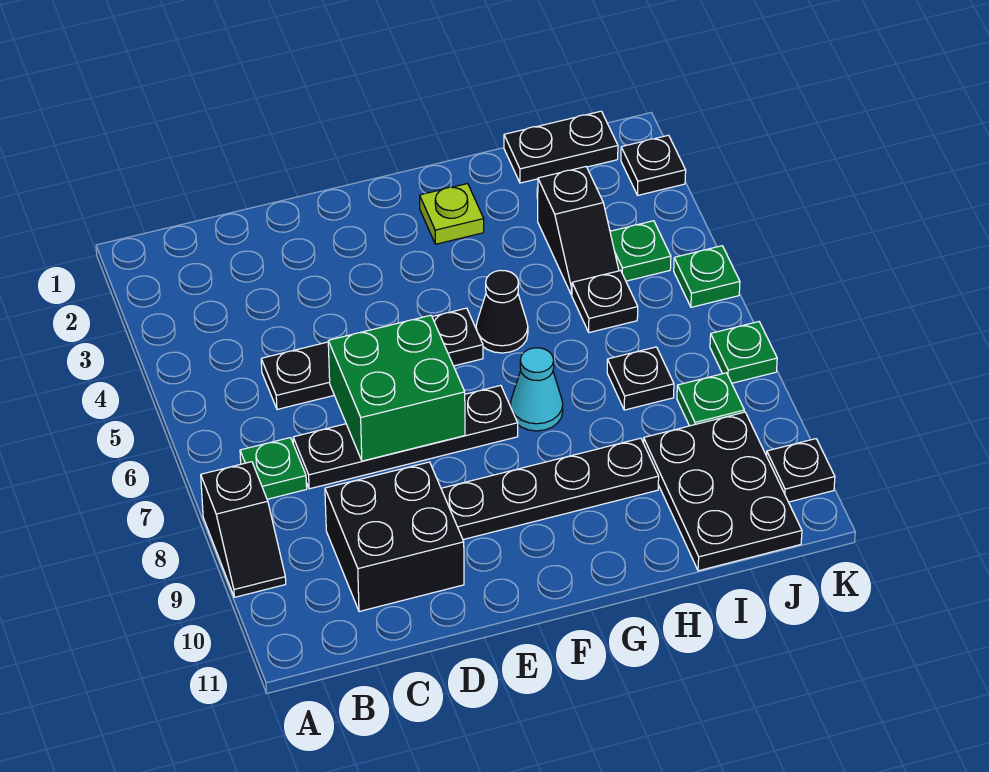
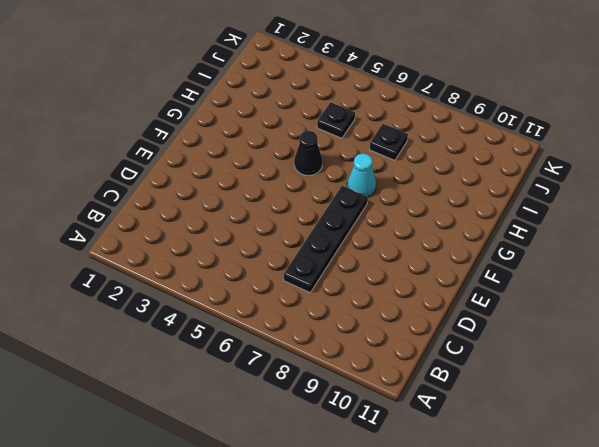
none -> black slope A8:A9 level 1 top 8
none -> green plate B7 level 1
none -> black plate C5:F5 level 1

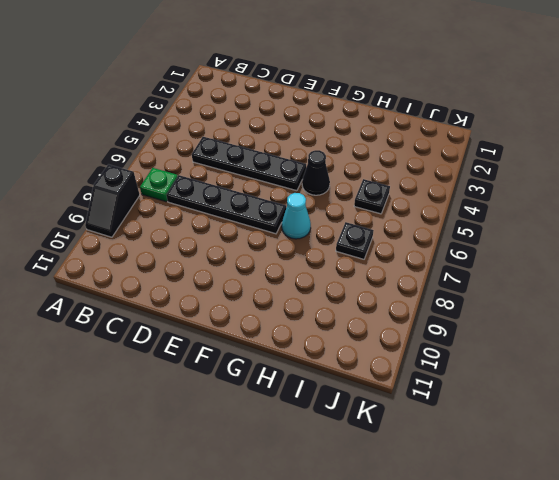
none -> black brick C9:D10 level 1
none -> black plate E9:H9 level 1
none -> lime plate G2 level 1

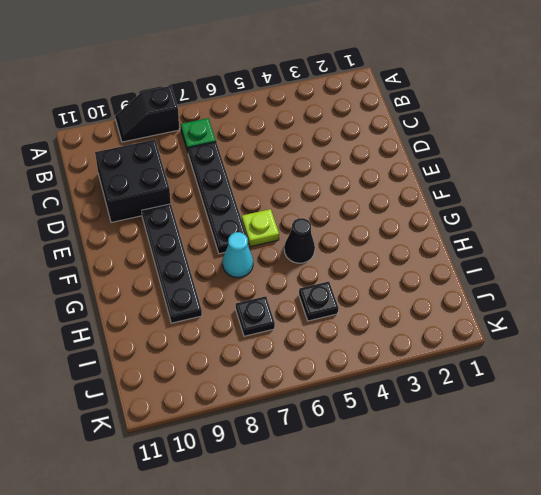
lime plate F6 level 1 -> lime plate G2 level 1
none -> black plate C5:F5 level 1
none -> black plate I1:J1 level 1
none -> black slope I3:I4 level 1 top 3

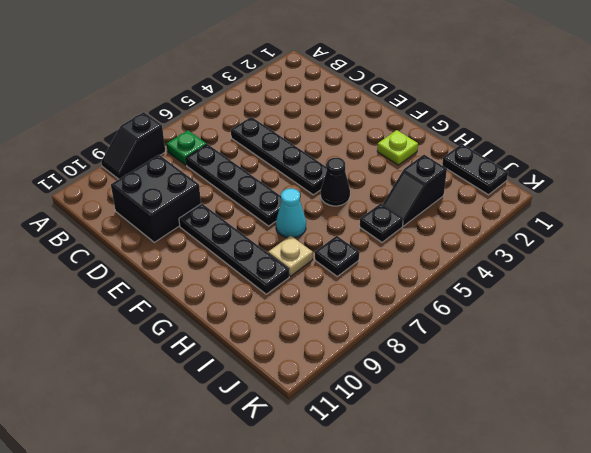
tan plate H8 level 1 -> none
none -> black plate I9:J11 level 1
none -> green plate J4 level 1
none -> green plate J8 level 1

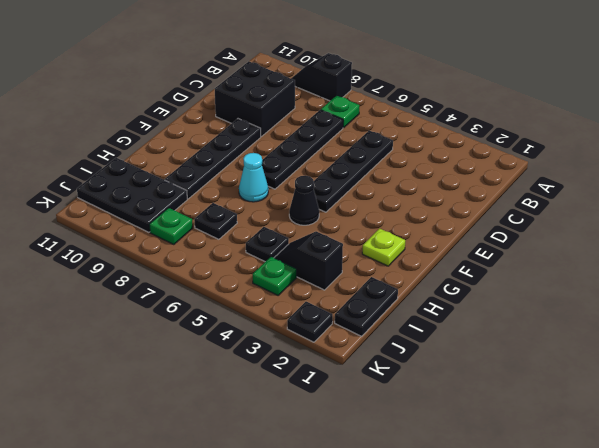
none -> green plate K5 level 1
none -> green plate K7 level 1
none -> black plate K10 level 1

